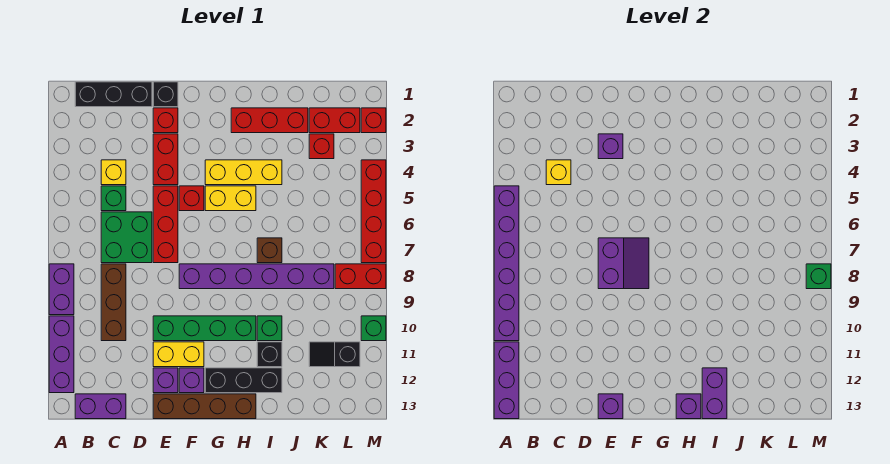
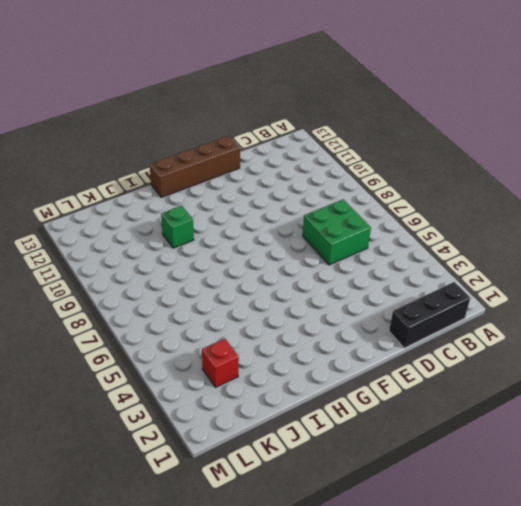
none -> purple brick A8:A9 level 1
none -> purple brick A10:A12 level 1
none -> purple brick B13:C13 level 1
none -> yellow brick C4 level 1

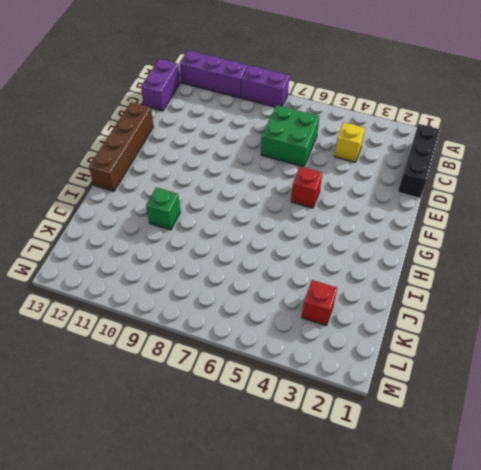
none -> green brick C5 level 1
none -> brown brick C8:C10 level 1
none -> black brick E1 level 1
none -> red brick E2 level 1

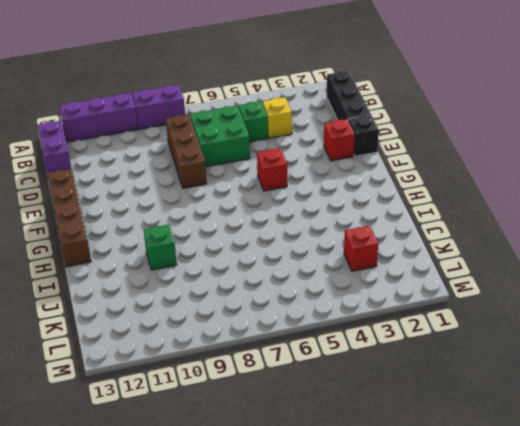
brown brick C8:E8 level 1 -> brown brick C8:C10 level 1
none -> red brick E3:E4 level 1
none -> red brick E5:E7 level 1
none -> green brick E10:H10 level 1
none -> yellow brick E11:F11 level 1

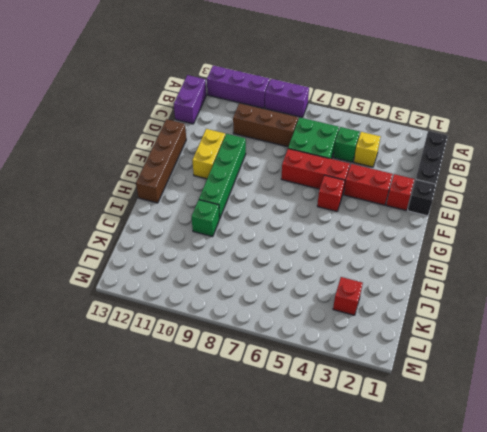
none -> purple brick E12 level 1
none -> purple brick F8:K8 level 1
none -> purple brick F12 level 1
none -> yellow brick G4:I4 level 1

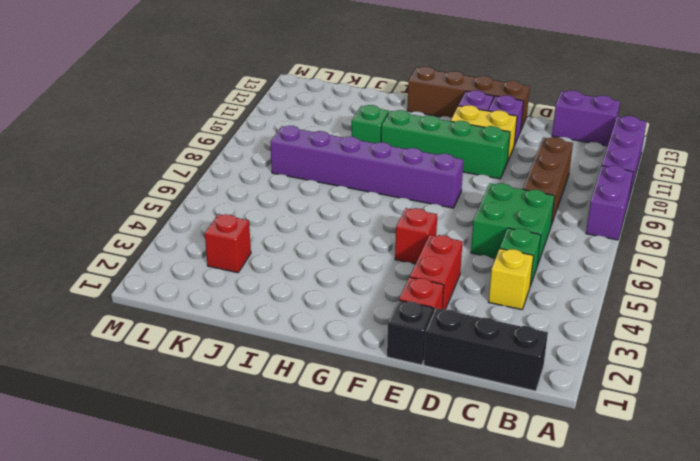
none -> red brick E5:E7 level 1
none -> yellow brick G4:I4 level 1
none -> yellow brick G5:H5 level 1
none -> black brick G12:I12 level 1

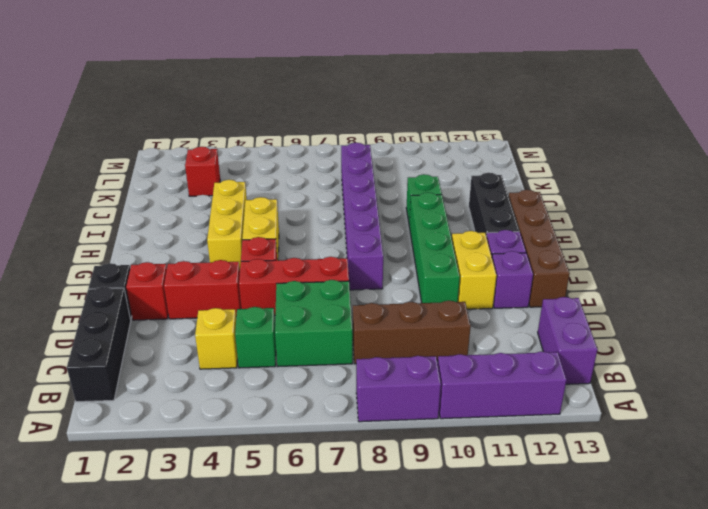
none -> red brick H2:J2 level 1
none -> brown brick I7 level 1
none -> black brick I11 level 1
none -> red brick K2:L2 level 1

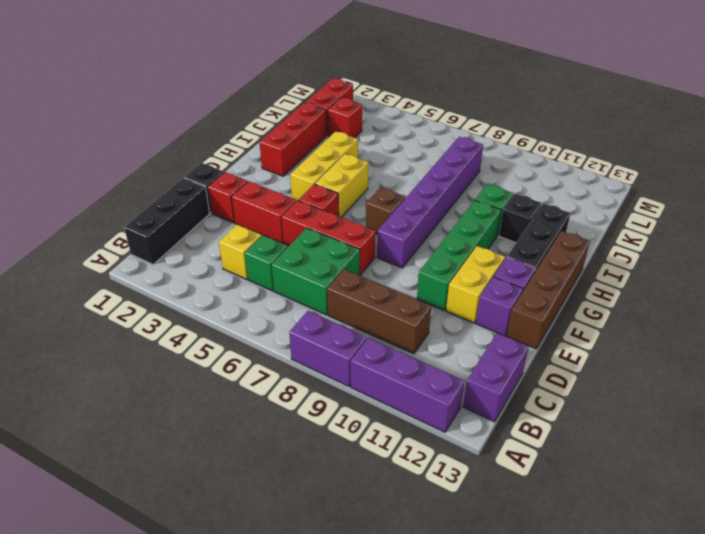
brown brick G7 level 1 -> brown brick I7 level 1
none -> black slope K11:L11 level 1 top L
none -> red brick L8:M8 level 1
none -> red brick M2 level 1
none -> red brick M4:M7 level 1

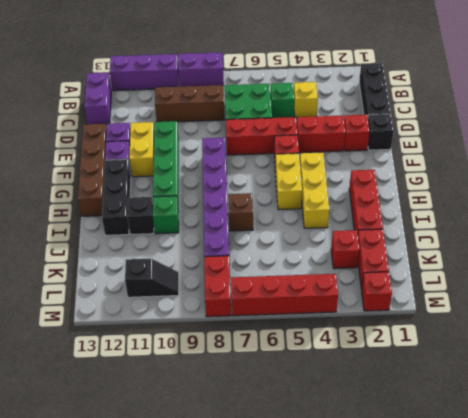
black slope L10:L11 level 1 top 11 -> black slope K11:L11 level 1 top L
none -> green brick M10 level 1
none -> purple brick A5:A10 level 2
none -> purple brick A11:A13 level 2
none -> yellow brick C4 level 2

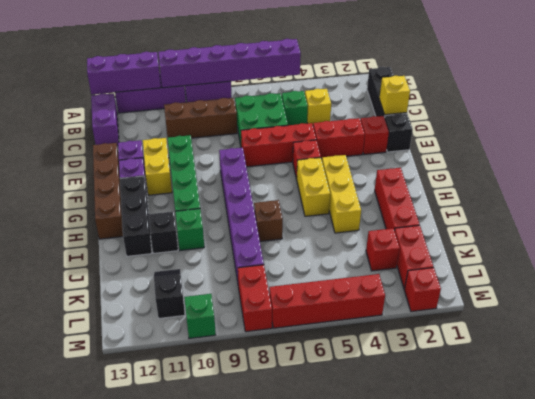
yellow brick D1 level 2 -> yellow brick C4 level 2
none -> purple brick E3 level 2
none -> purple slope E7:F8 level 2 top E
none -> purple brick E13 level 2
none -> purple brick H13 level 2

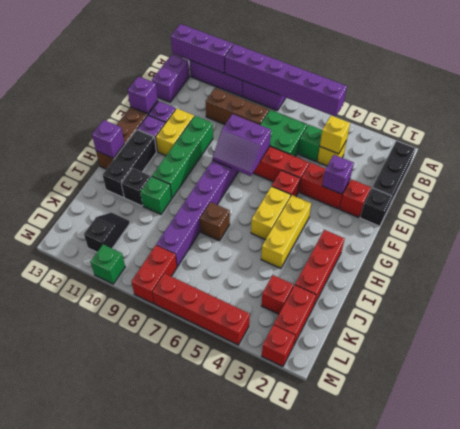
none -> purple brick I12:I13 level 2
none -> green brick M8 level 2

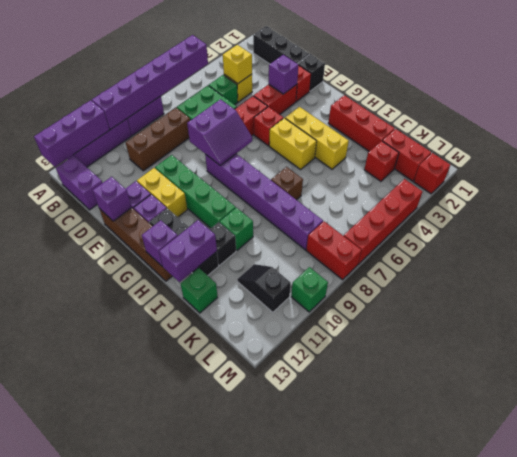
green brick J13 level 1 -> green brick M8 level 2

